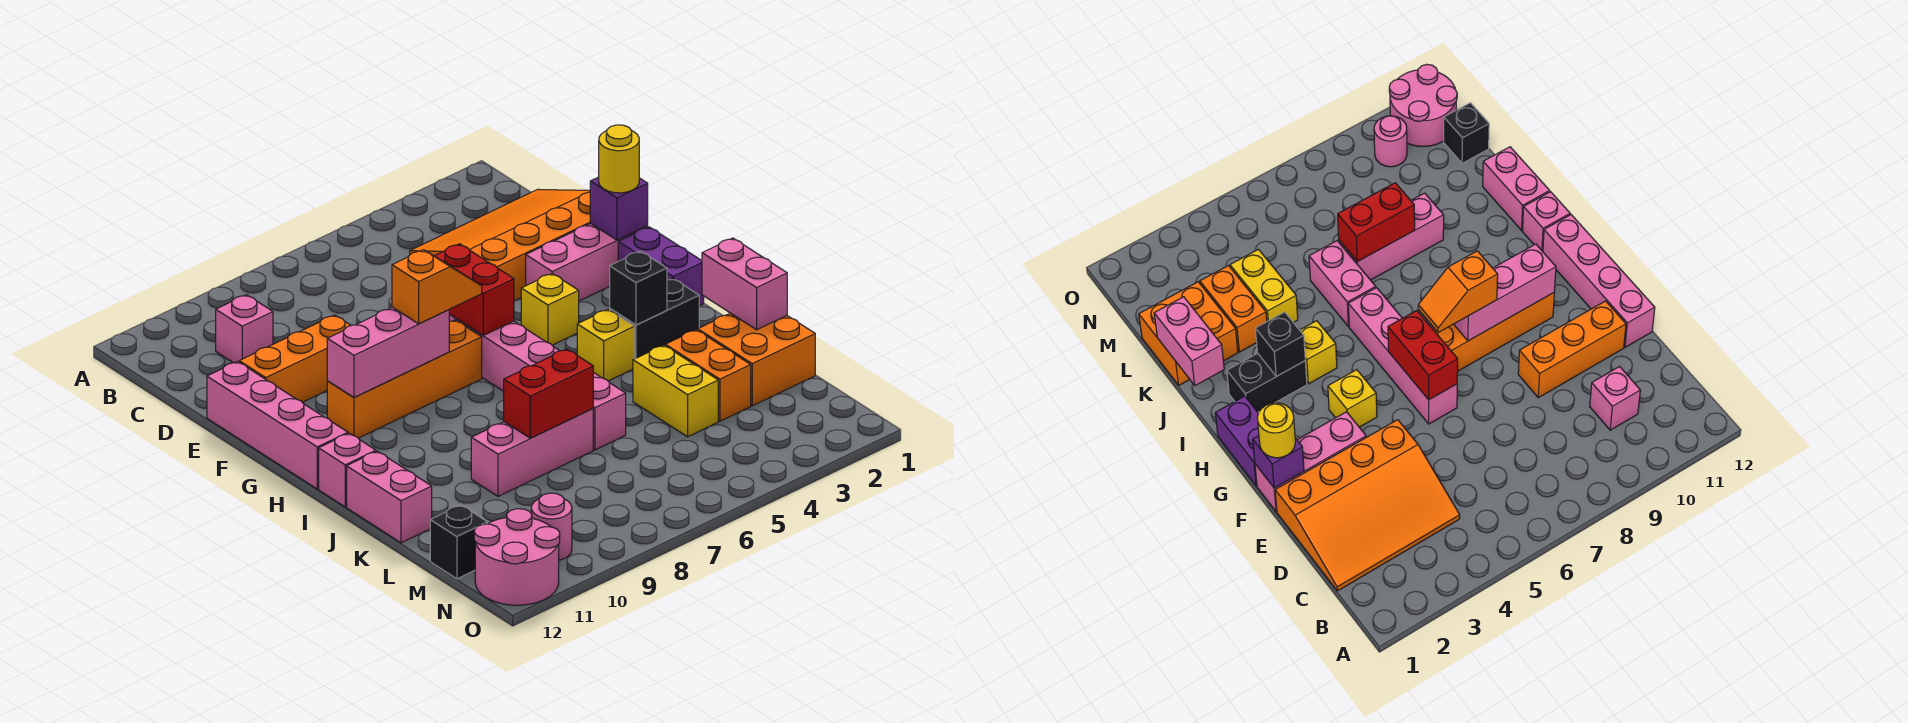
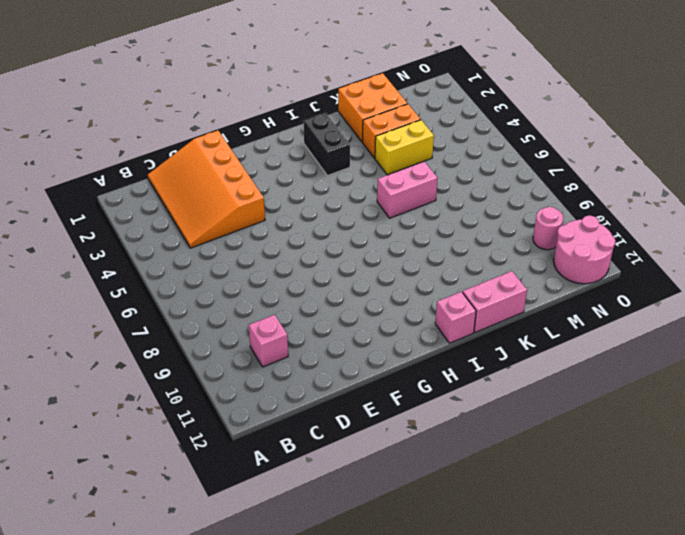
none -> orange brick E9:E11 level 1
none -> pink brick E12:H12 level 1
none -> pink brick F1:F3 level 1

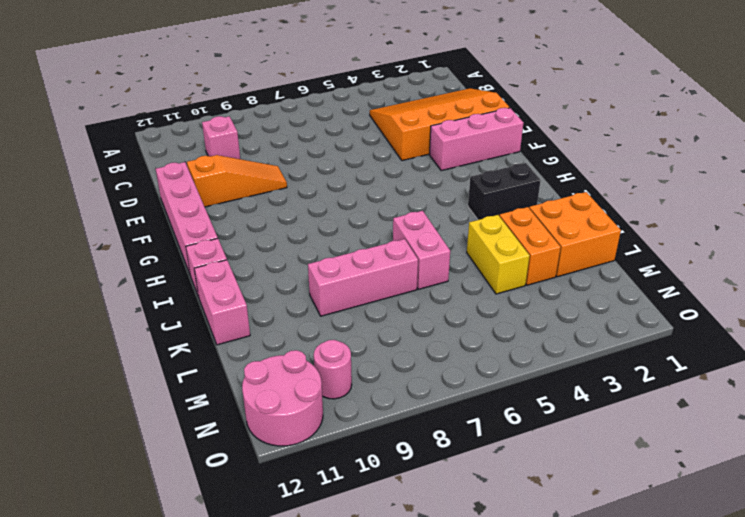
orange slope E9:E11 level 1 top 11 -> orange brick E9:E11 level 1
none -> pink brick F6:I6 level 1
none -> purple brick G1:H1 level 1
none -> yellow brick G4 level 1

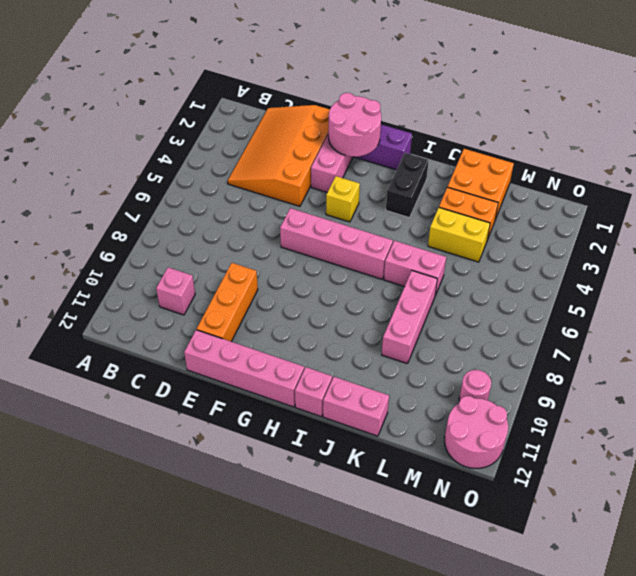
pink round brick F1:G2 level 2 -> purple brick F1 level 2
none -> orange brick G7:G10 level 1
none -> yellow brick I4 level 1
none -> black brick M12 level 1

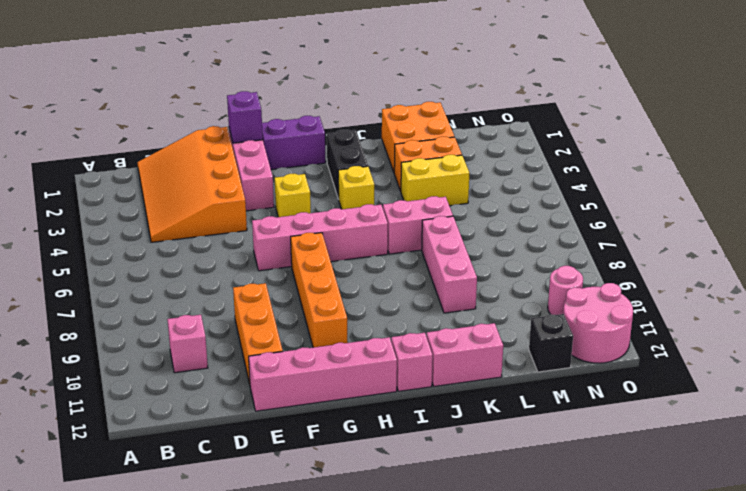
none -> red brick F6:G6 level 2
none -> pink brick G8:G10 level 2
none -> black brick I3 level 2

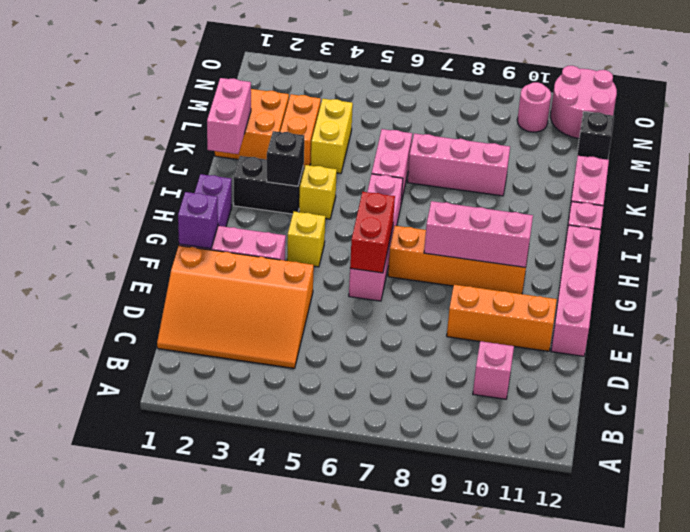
none -> red brick K7:K8 level 2
none -> yellow round brick F1 level 3
none -> orange slope G7:G8 level 3 top 8

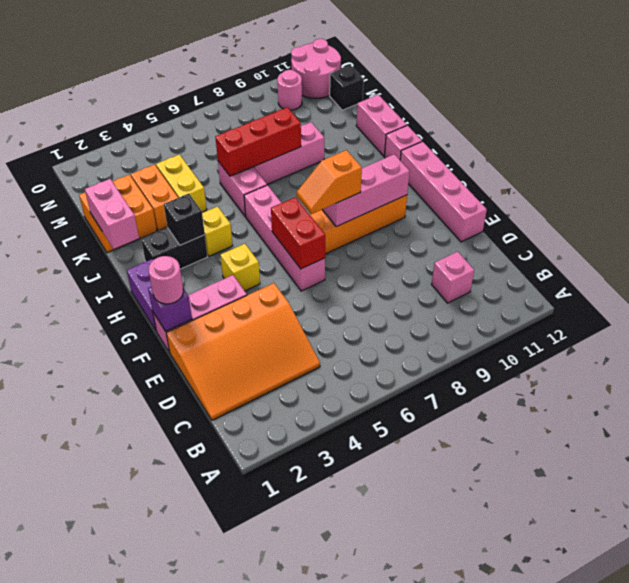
pink round brick F1 level 3 -> yellow round brick F1 level 3
red brick K6:K8 level 2 -> red brick K7:K8 level 2
none -> orange brick E9:E11 level 1

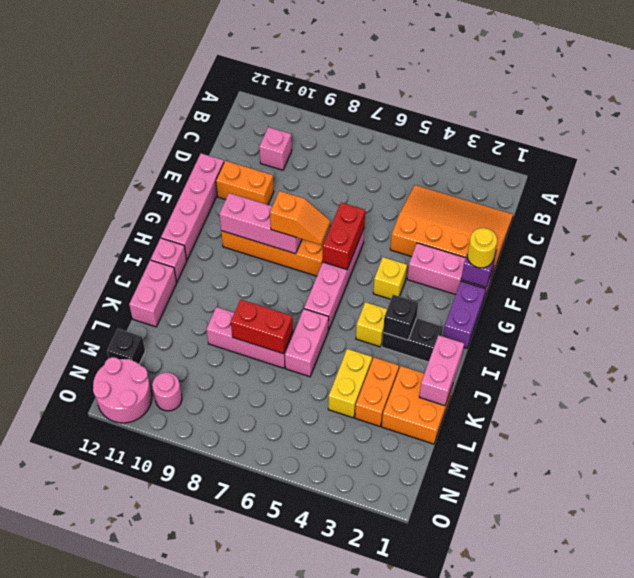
orange brick E10:E11 level 1 -> orange brick E9:E11 level 1

